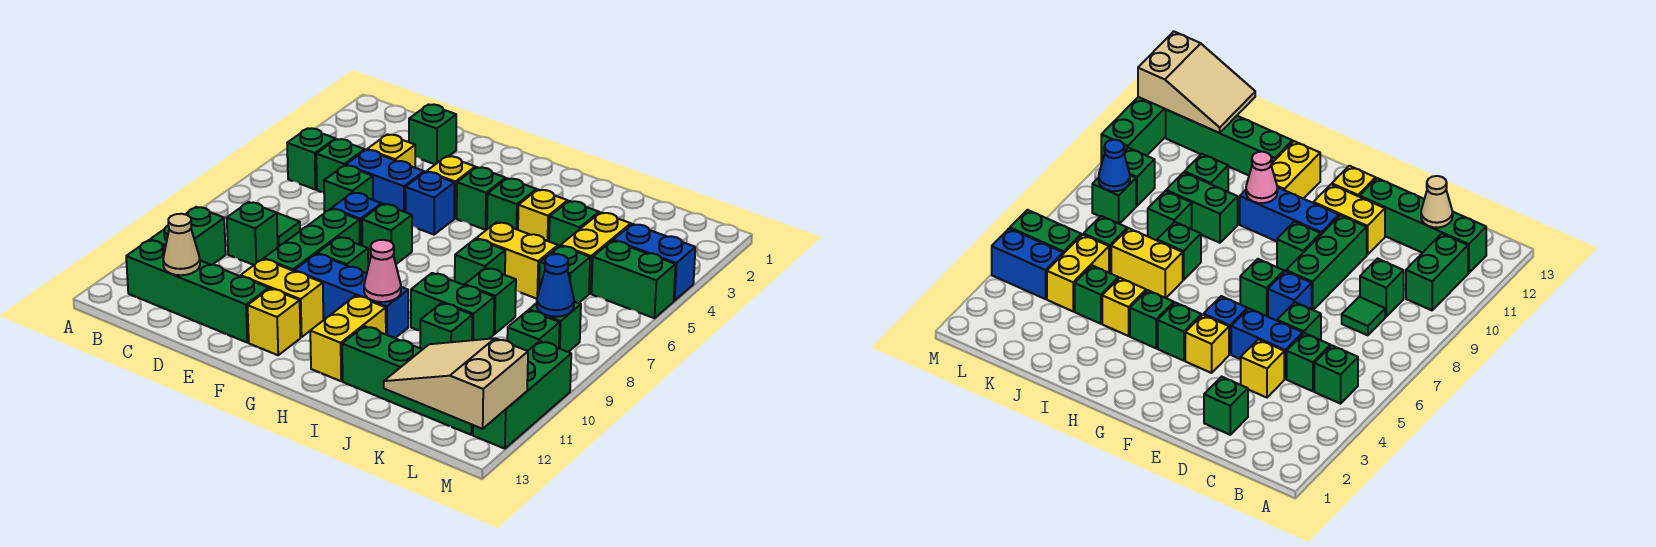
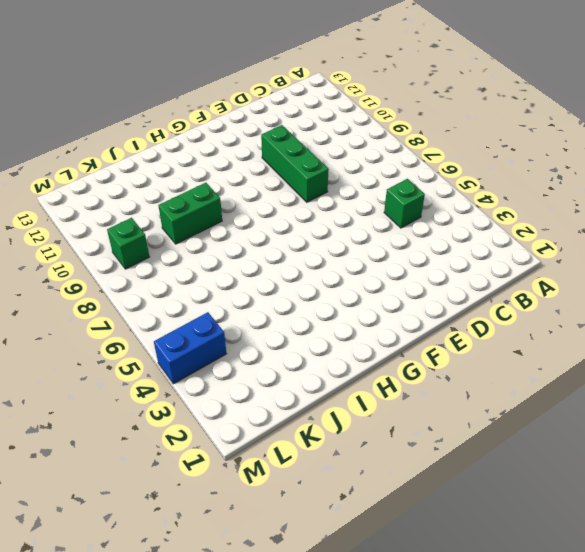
none -> green brick B5 level 1
none -> green brick B10:B11 level 1
none -> green brick B12:E12 level 1
none -> green tile C8 level 1

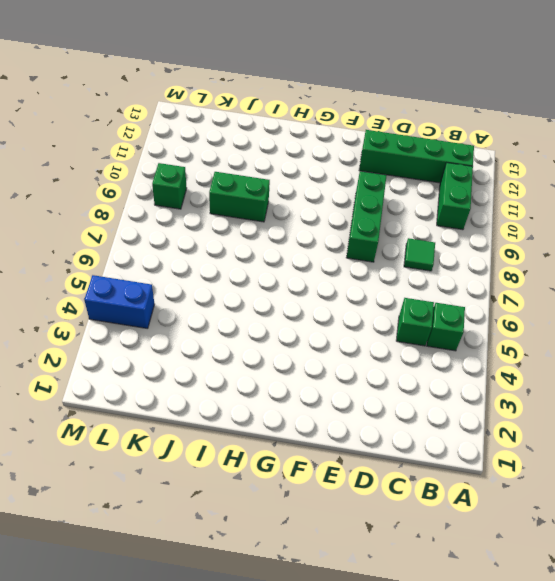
none -> green brick C9 level 1
none -> green brick D2 level 1
none -> yellow brick D4 level 1
none -> blue brick D5:E5 level 1

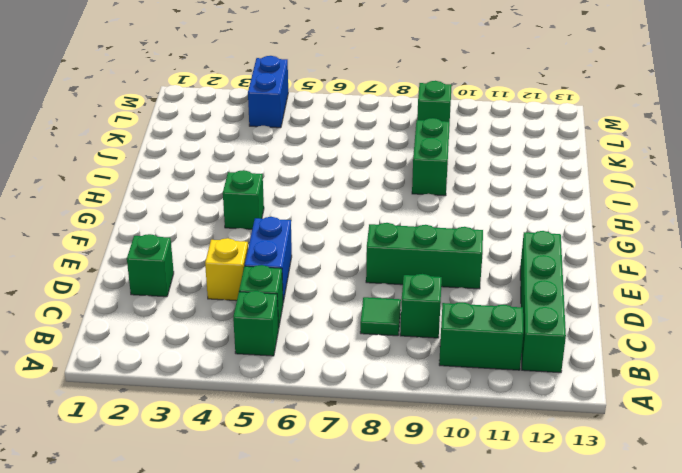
none -> green brick D6 level 1
none -> blue brick E7 level 1
none -> yellow brick E11:F11 level 1
none -> yellow brick F4 level 1

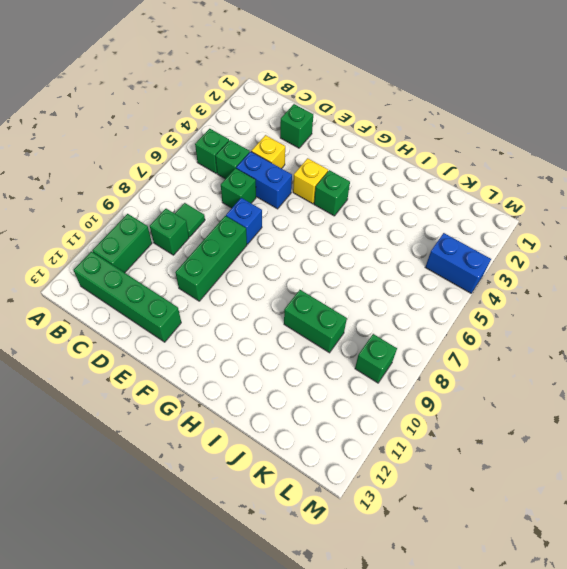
none -> yellow brick E11:F11 level 1
none -> blue brick F5 level 1
none -> green brick F7 level 1
none -> green brick F9 level 1

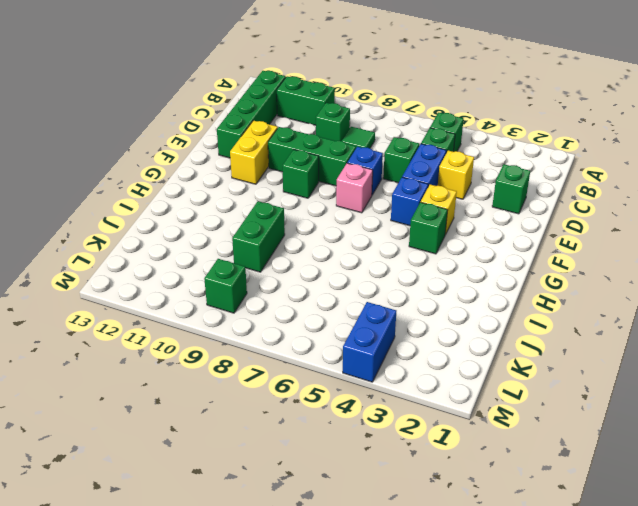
pink brick F7 level 1 -> green brick F7 level 1
none -> blue brick F10:H10 level 1
none -> yellow brick F12 level 1
none -> green brick H4 level 1
none -> yellow brick H11:H12 level 1

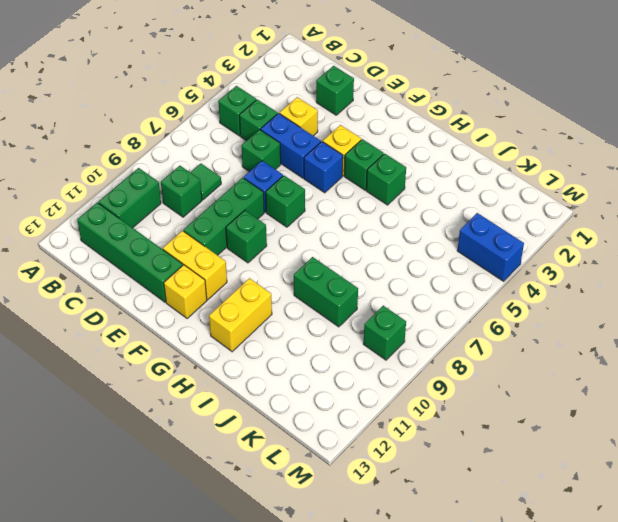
none -> blue brick F10:H10 level 1
none -> yellow brick I4 level 1
none -> yellow brick I6:J6 level 1
none -> green brick I7 level 1

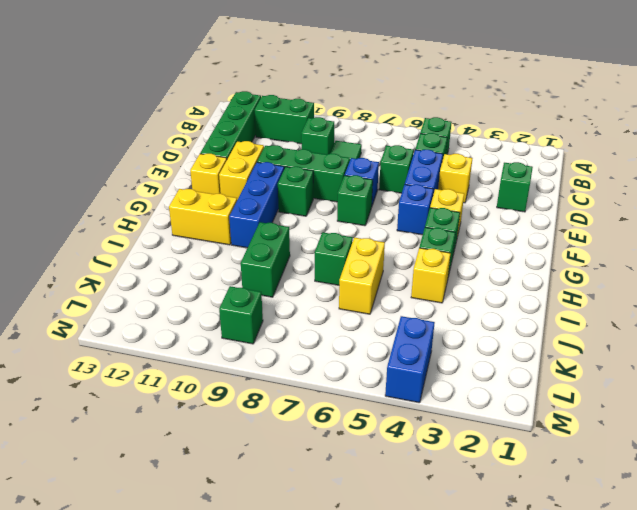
none -> green brick I12:L12 level 1
none -> green brick J4 level 1
none -> green brick J8 level 1
none -> green brick J10 level 1

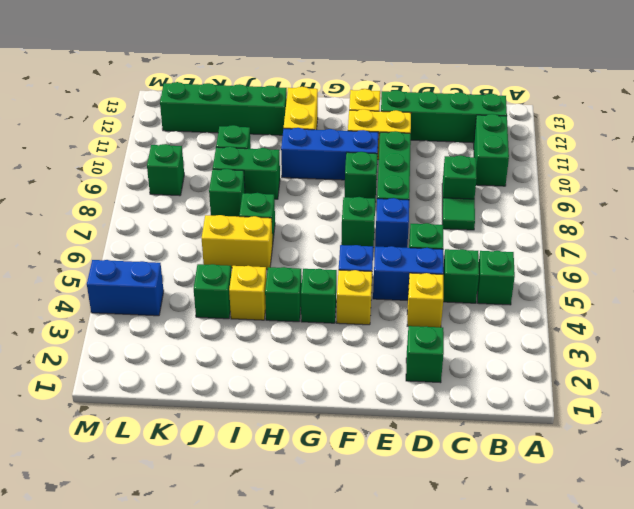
none -> yellow brick K4:K5 level 1
none -> green brick K6 level 1
none -> green brick L5:M5 level 1
none -> green brick L8 level 1

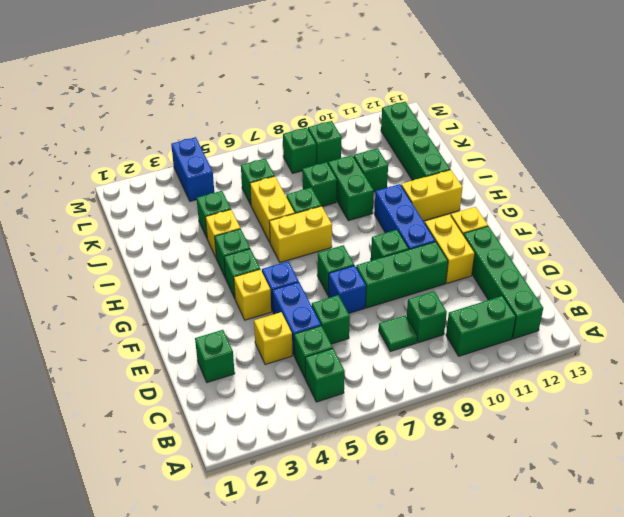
yellow brick H6:H7 level 1 -> yellow brick K4:K5 level 1
none -> green brick L5:M5 level 1
none -> green brick M10:M12 level 1
none -> tan cone C12 level 2
none -> pink cone H10 level 2

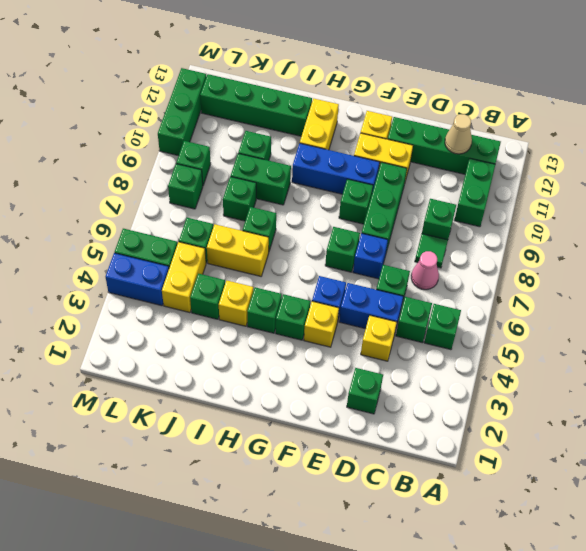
pink cone C7 level 1 -> pink cone H10 level 2
none -> tan slope K12:M13 level 2 top M
none -> blue cone L8 level 2

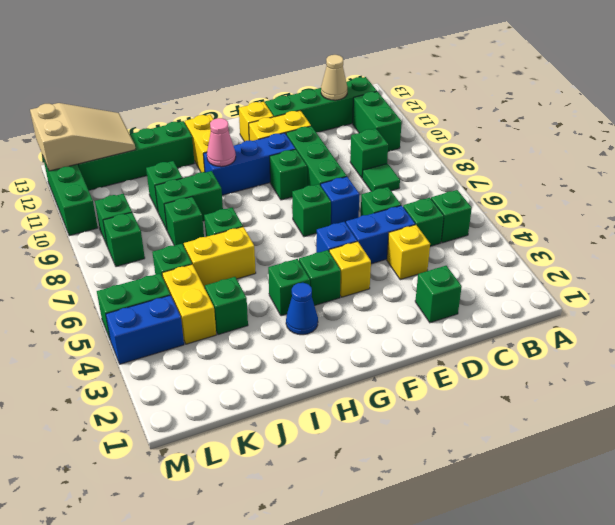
blue cone H3 level 1 -> blue cone L8 level 2
none -> yellow brick I4 level 1

